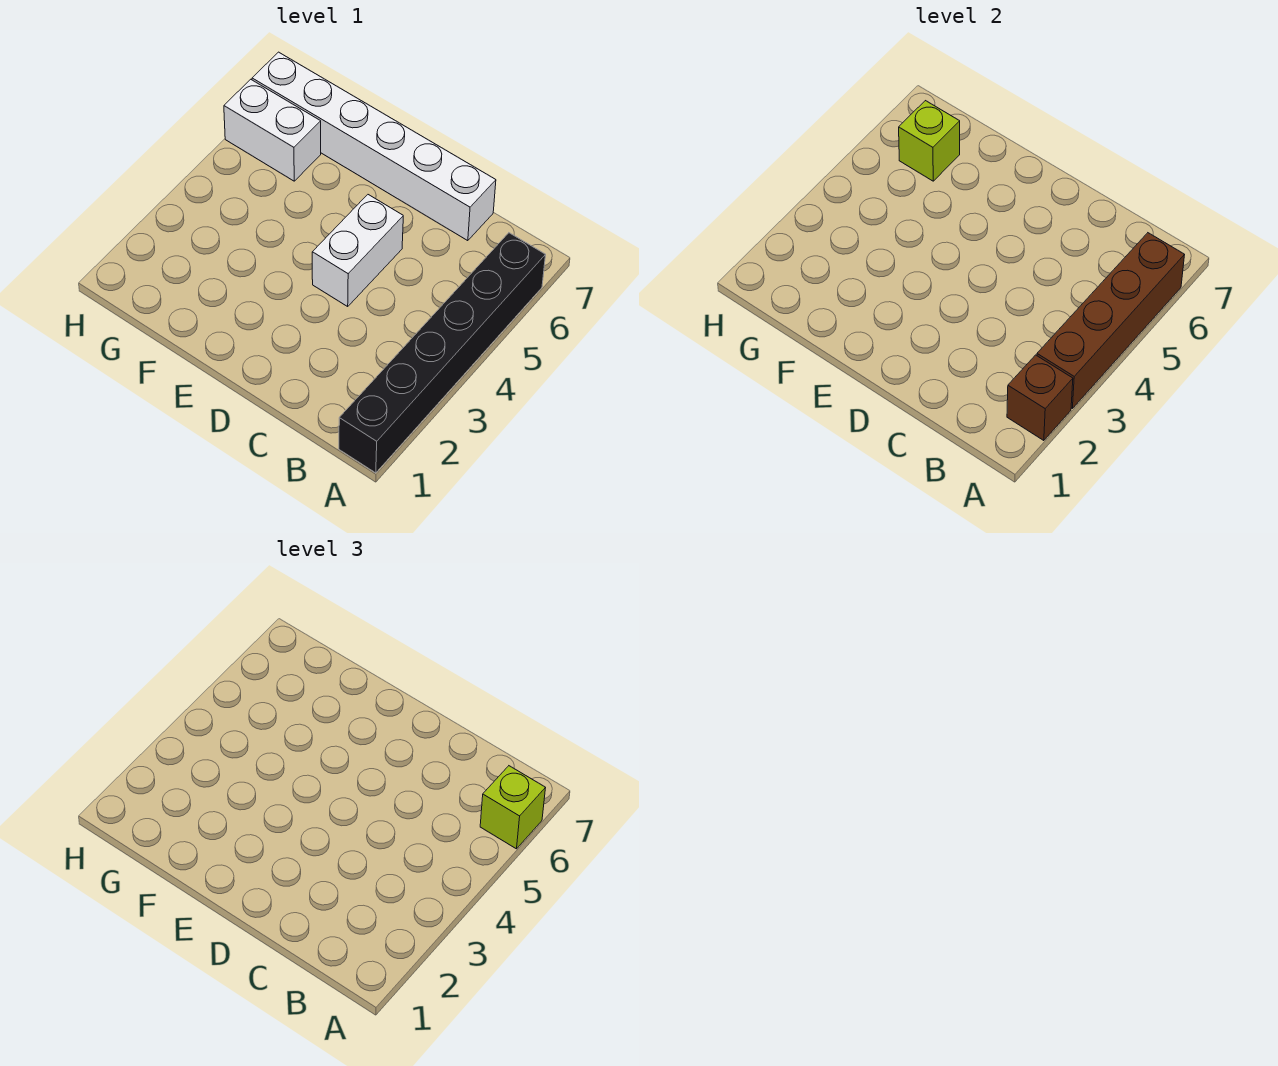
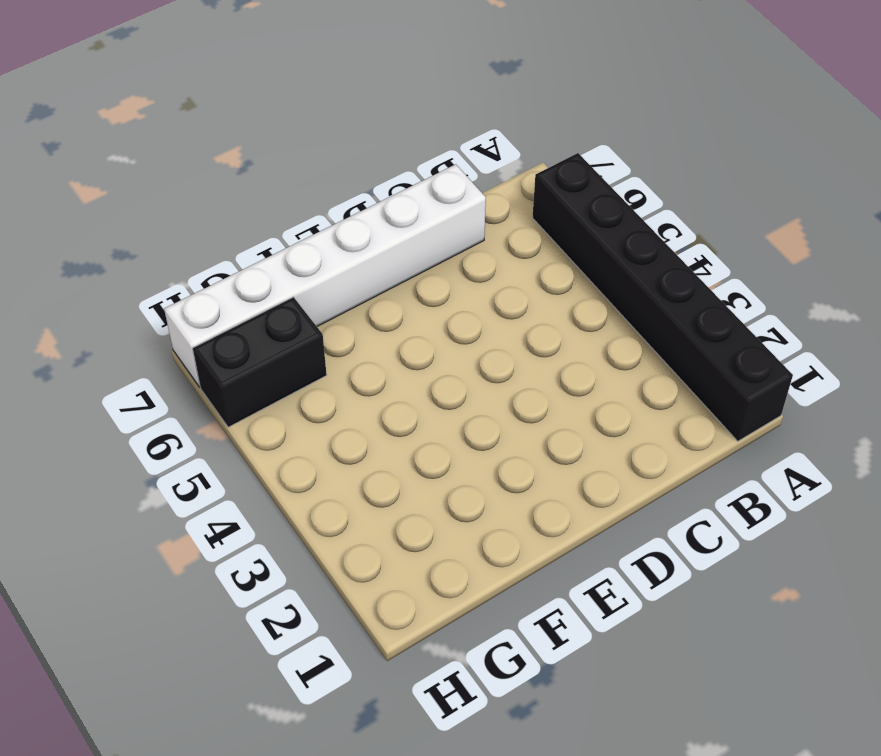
black brick G6:H6 level 1 -> white brick G6:H6 level 1
none -> white brick D4:D5 level 1
none -> brown brick A2 level 2

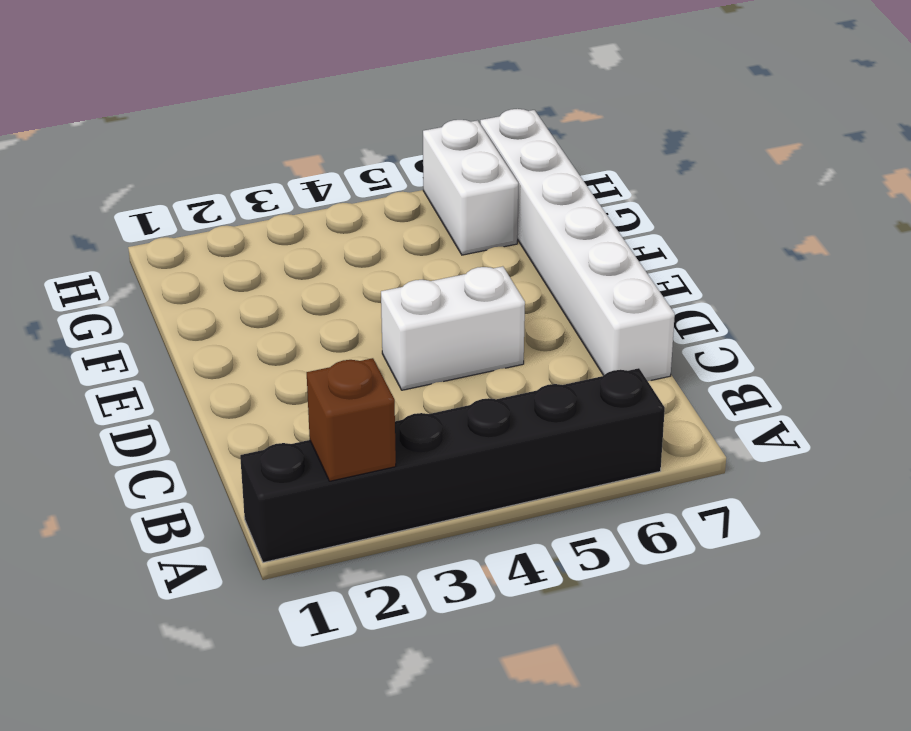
none -> brown brick A3:A6 level 2
none -> lime brick G6 level 2

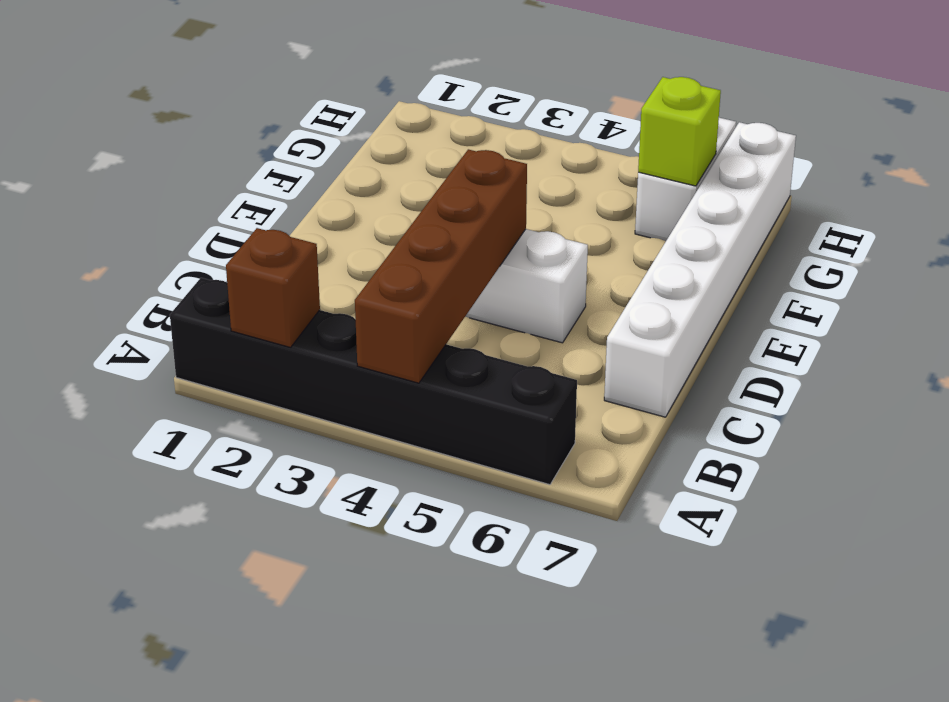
brown brick A4:D4 level 2 -> brown brick A3:A6 level 2
none -> lime brick A6 level 3

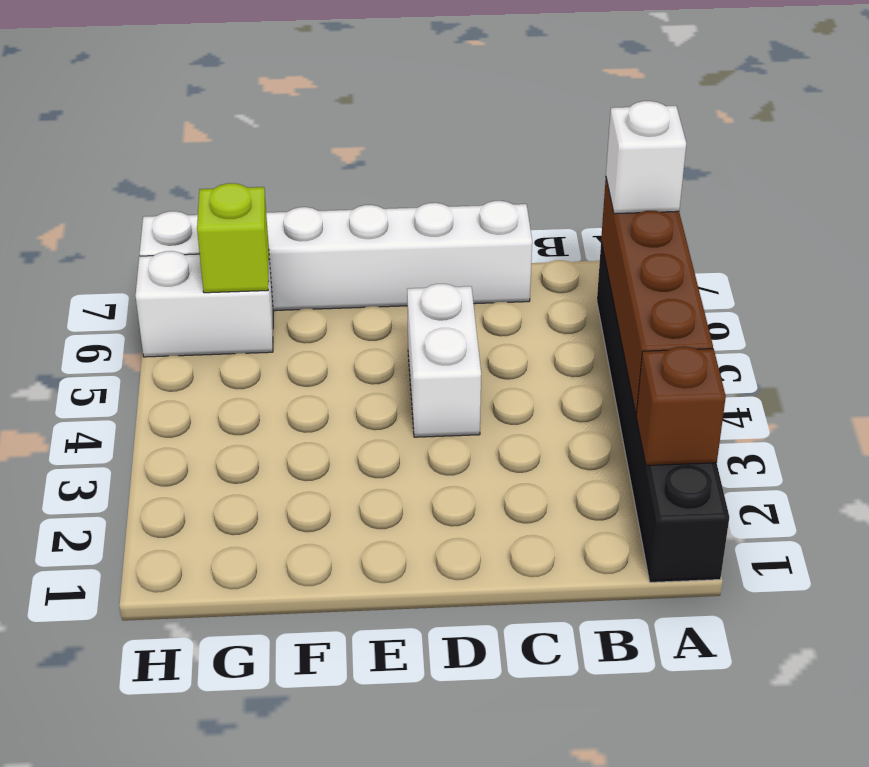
white brick A6 level 3 -> lime brick A6 level 3

